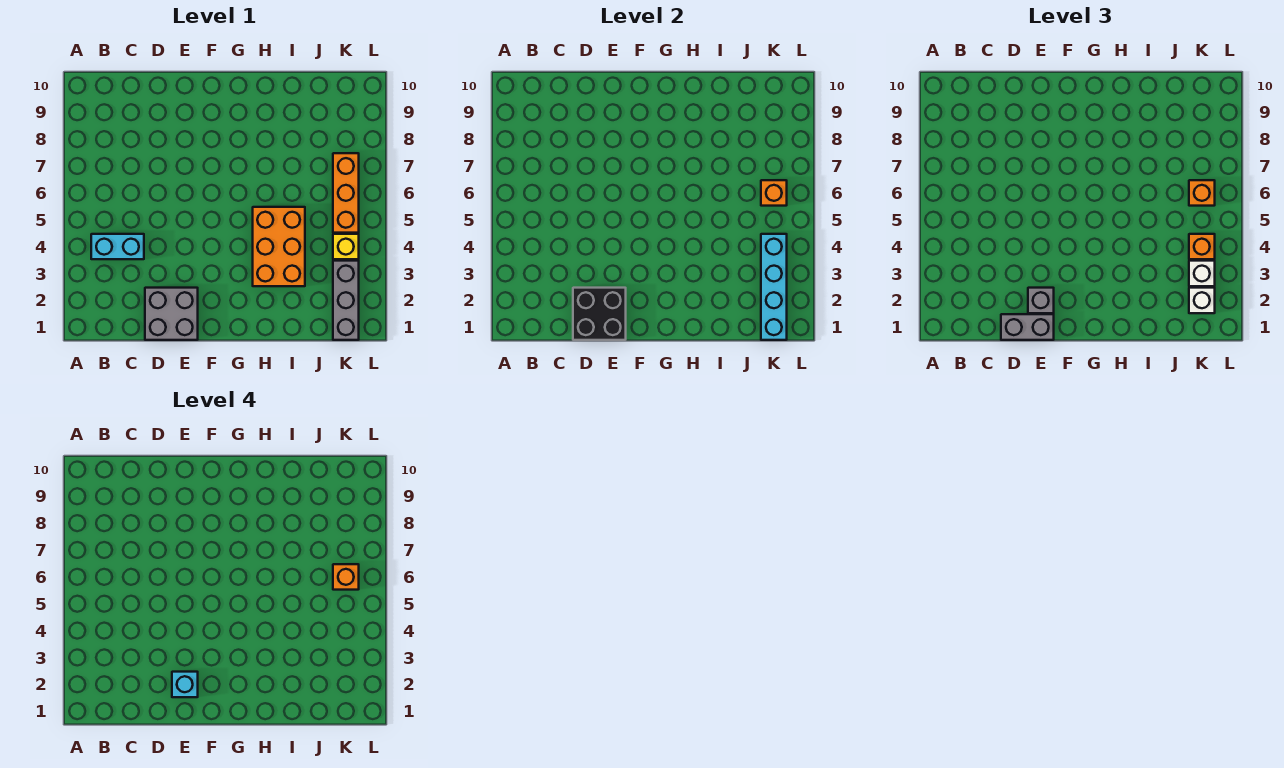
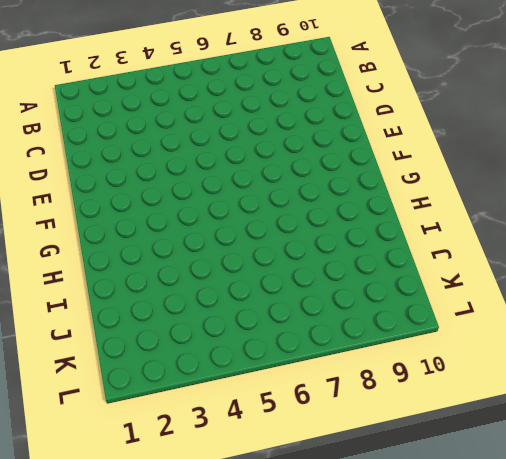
none -> cyan brick B4:C4 level 1
none -> grey brick D1:E2 level 1
none -> orange brick H3:I5 level 1

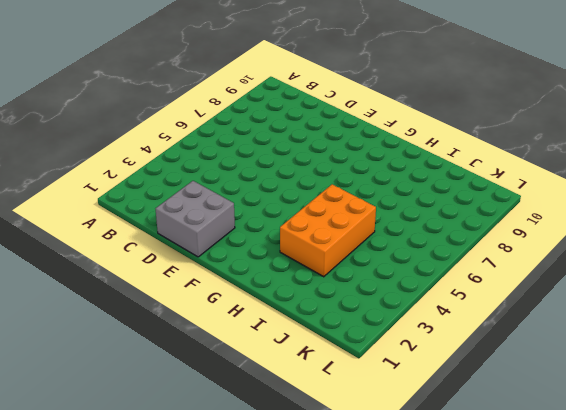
none -> cyan brick B4:C4 level 1
none -> grey brick K1:K3 level 1
none -> yellow brick K4 level 1

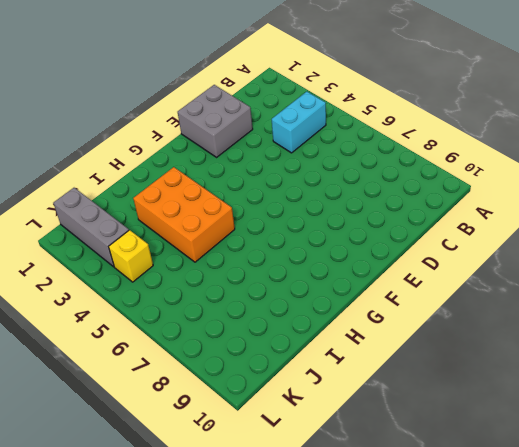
none -> orange brick K5:K7 level 1
none -> black brick D1:E2 level 2
none -> cyan brick K1:K4 level 2

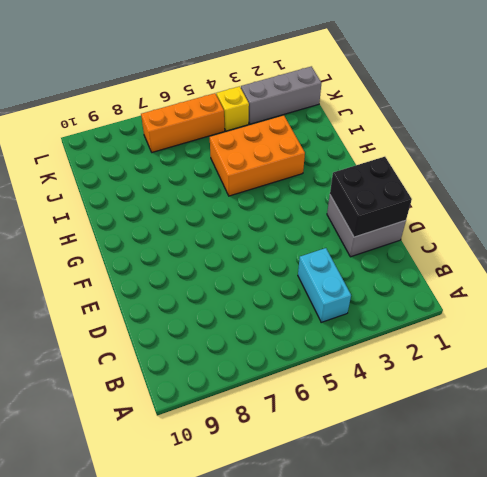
none -> cyan brick K1:K4 level 2
none -> orange brick K6 level 2
none -> grey brick D1:E1 level 3

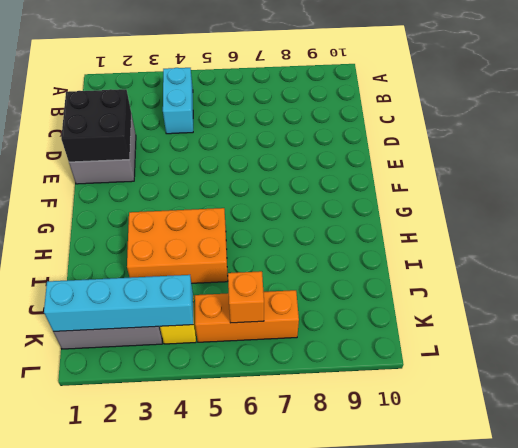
none -> grey brick D1:E1 level 3
none -> grey brick E2 level 3
none -> white brick K2 level 3

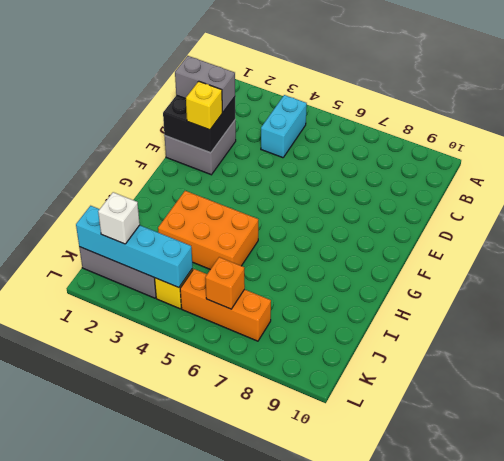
grey brick D1:D2 level 3 -> grey brick D1:E1 level 3
yellow brick E2 level 3 -> grey brick E2 level 3
none -> white brick K3 level 3
none -> orange brick K4 level 3
none -> orange brick K6 level 3

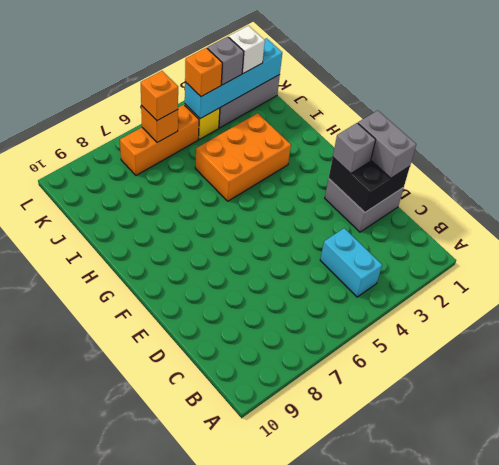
grey brick K3 level 3 -> white brick K3 level 3
none -> cyan brick E2 level 4
none -> orange brick K6 level 4

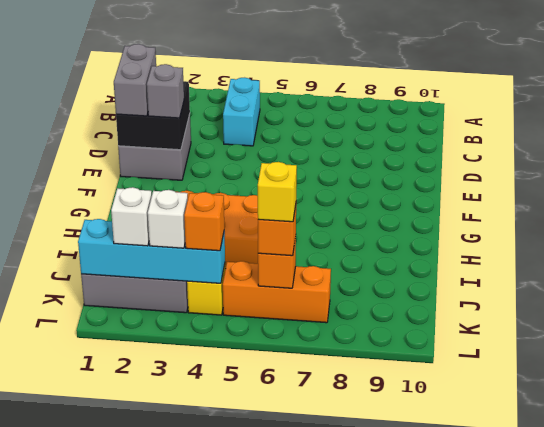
yellow brick K6 level 4 -> orange brick K6 level 4
none -> cyan brick E2 level 4

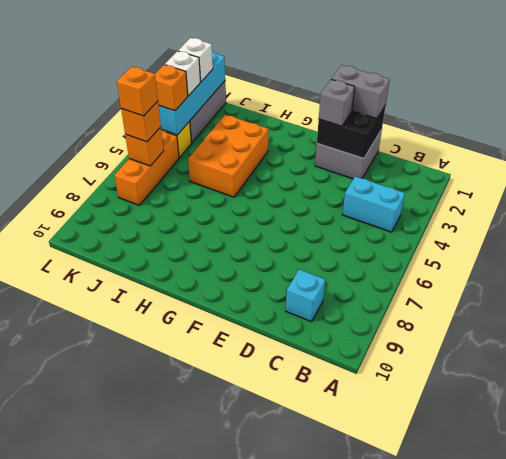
cyan brick C9 level 1 -> cyan brick E2 level 4

